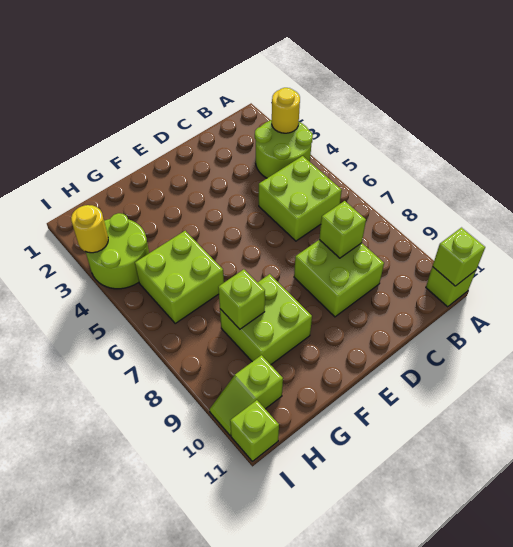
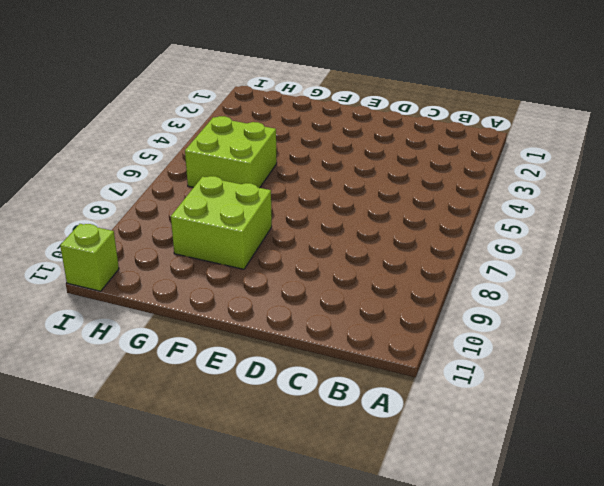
none -> lime round brick A3:B4 level 1
none -> lime brick A11 level 1
none -> lime brick B5:C6 level 1

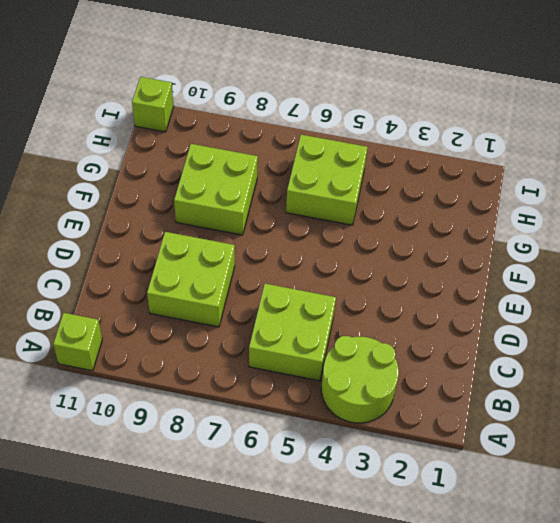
none -> lime round brick H3:I4 level 1
none -> lime slope H10:I10 level 1 top H
none -> yellow round brick A3 level 2

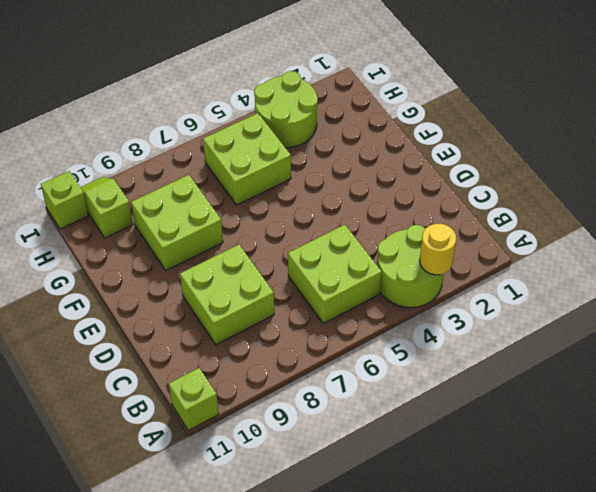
none -> lime brick A11 level 2
none -> lime brick C8 level 2
none -> lime brick G8 level 2

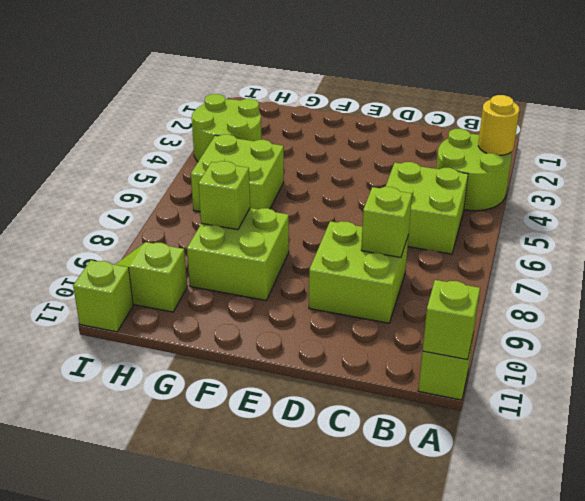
none -> yellow round brick I3 level 2

